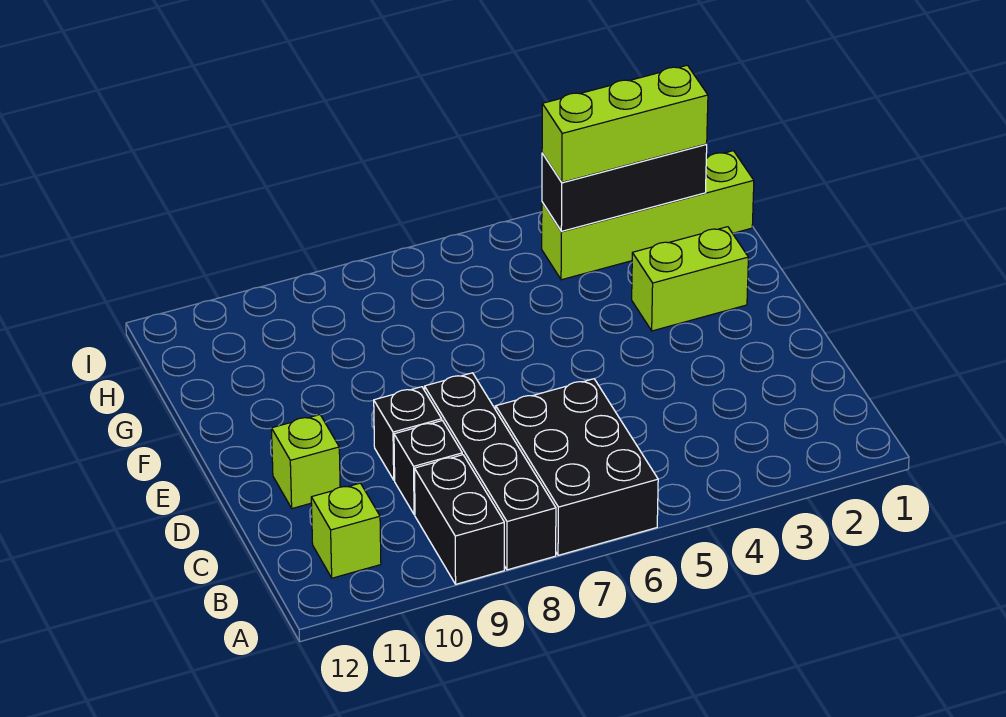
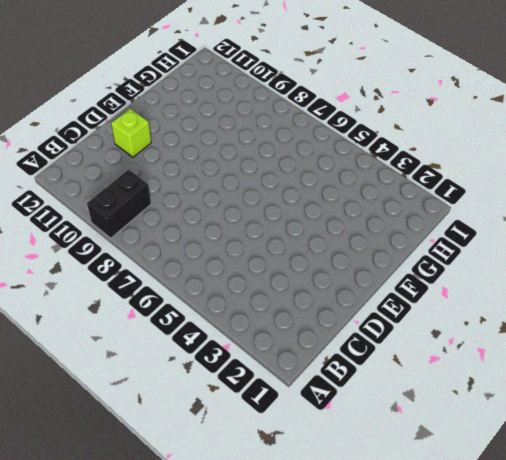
none -> black brick A6:C7 level 1
none -> black brick A8:D8 level 1

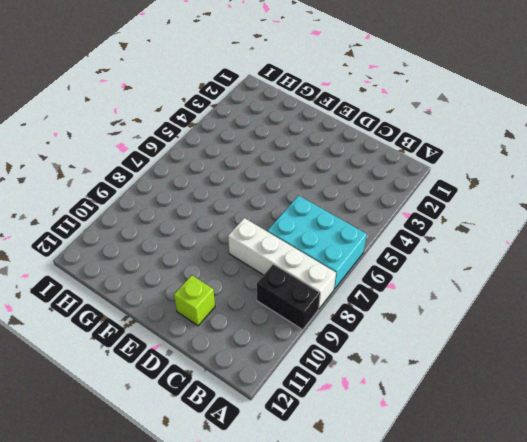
cyan brick A6:C7 level 1 -> black brick A6:C7 level 1
white brick A8:D8 level 1 -> black brick A8:D8 level 1
none -> lime brick B11 level 1
none -> black brick C9 level 1

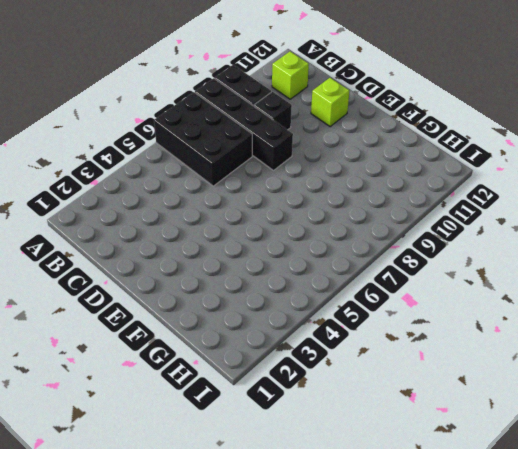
none -> black brick D9 level 1
none -> lime brick F2:F3 level 1

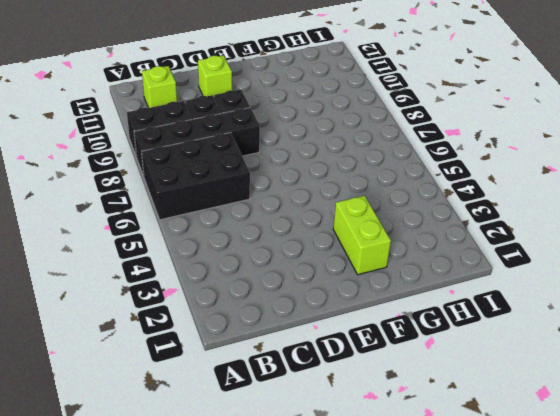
none -> lime brick H1:H4 level 1
none -> black brick H2:H4 level 2

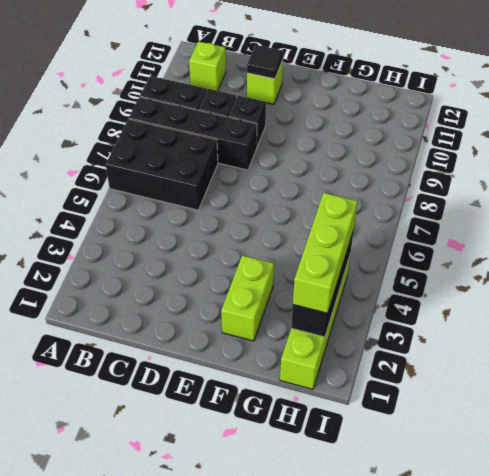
black tile D11 level 2 -> none

